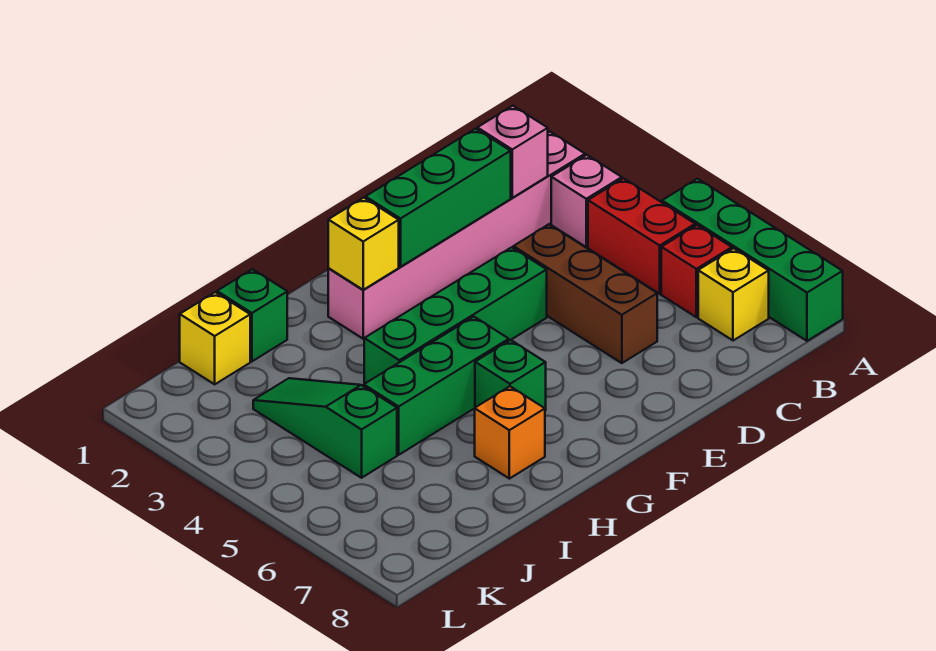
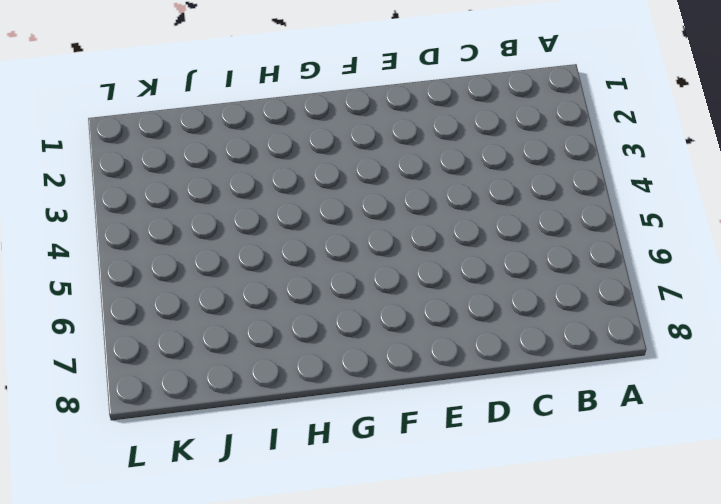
none -> green brick A5:A8 level 1
none -> pink brick B2:G2 level 1
none -> pink brick B3 level 1

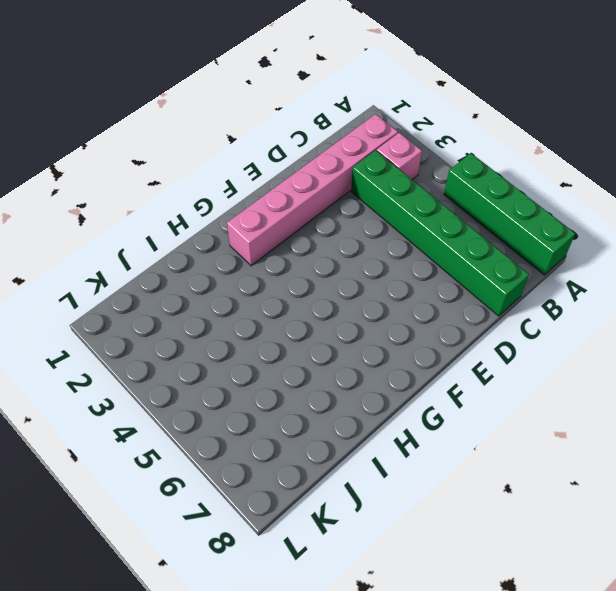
green brick C3:C8 level 1 -> none
none -> red brick B4:B5 level 1
none -> red brick B6 level 1
none -> yellow brick B7 level 1

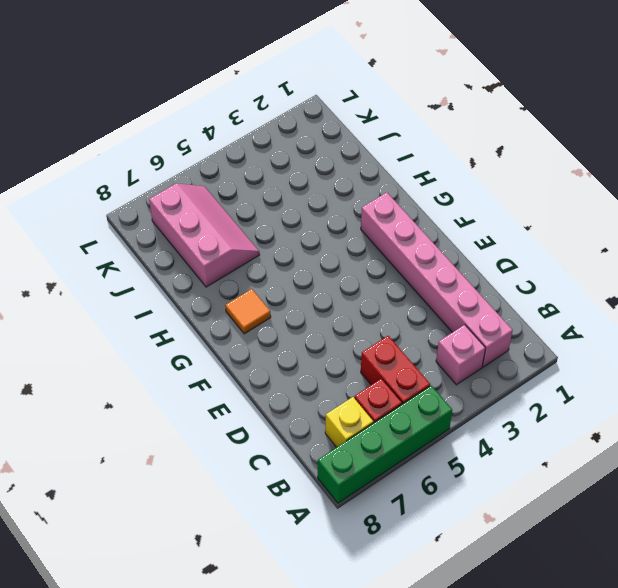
red brick B5:C5 level 1 -> red brick B4:B5 level 1
orange tile G7 level 1 -> none
pink slope I6:K7 level 1 top 7 -> none
none -> brown brick D4:D6 level 1
none -> green brick E4:H4 level 1
none -> green brick G5:I5 level 1

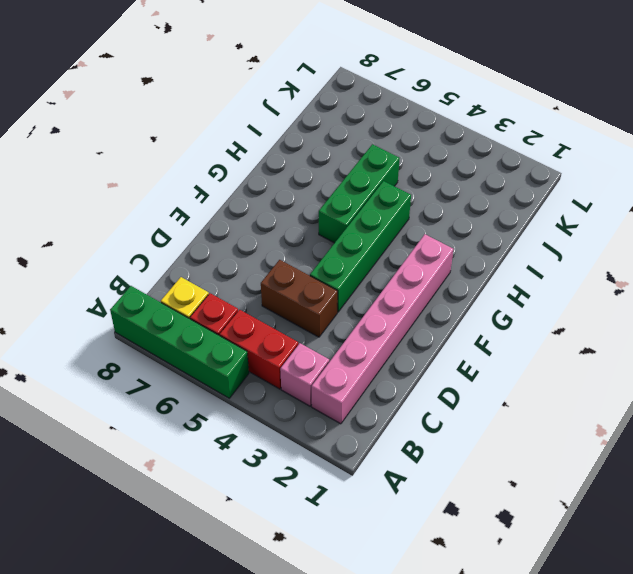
brown brick D4:D5 level 1 -> brown brick D4:D6 level 1
none -> green brick G6 level 1
none -> orange brick H7 level 1
none -> green brick I1 level 1

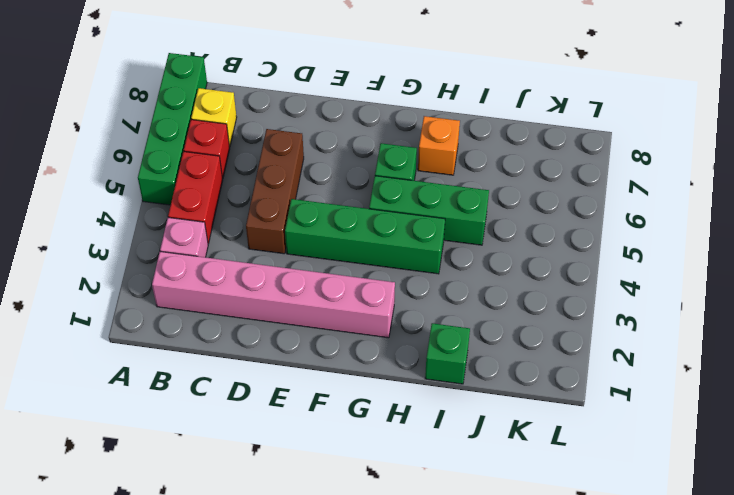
none -> yellow brick J1 level 1
none -> green slope J3:J5 level 1 top 5
none -> pink brick C2 level 2

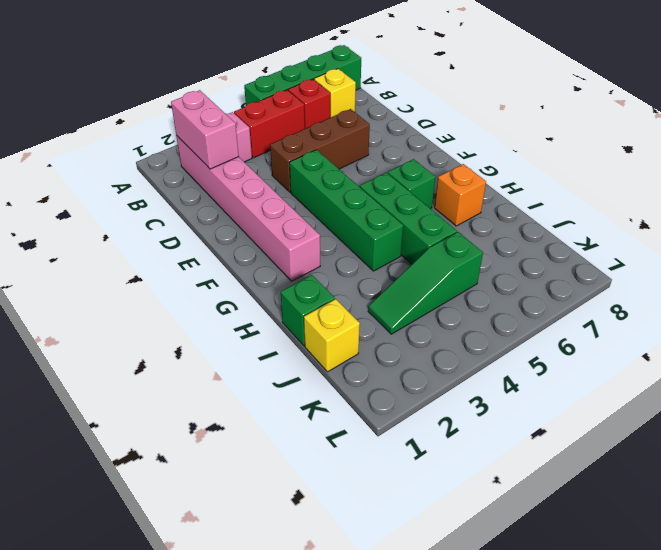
pink brick B2:C2 level 2 -> pink brick C2 level 2
none -> green brick D2:F2 level 2
none -> yellow brick G2 level 2

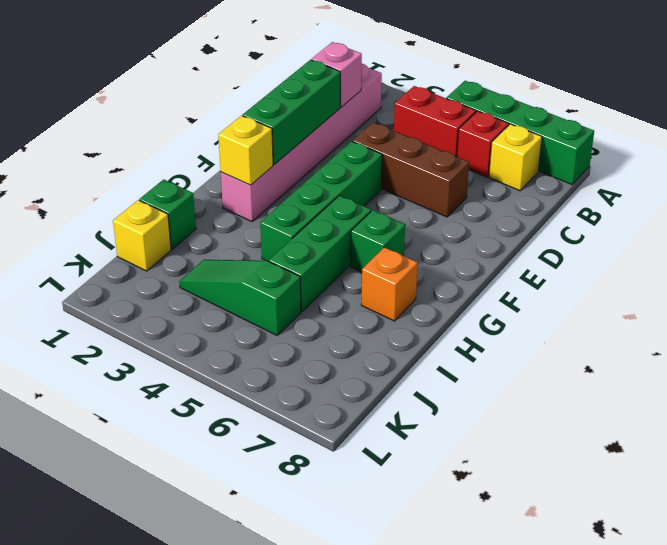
none -> pink brick B3 level 1

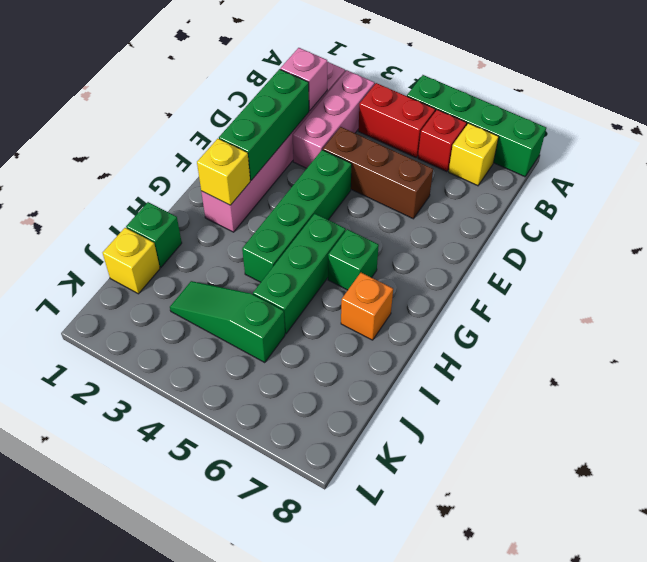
pink brick B3:D3 level 1 -> pink brick B3 level 1

